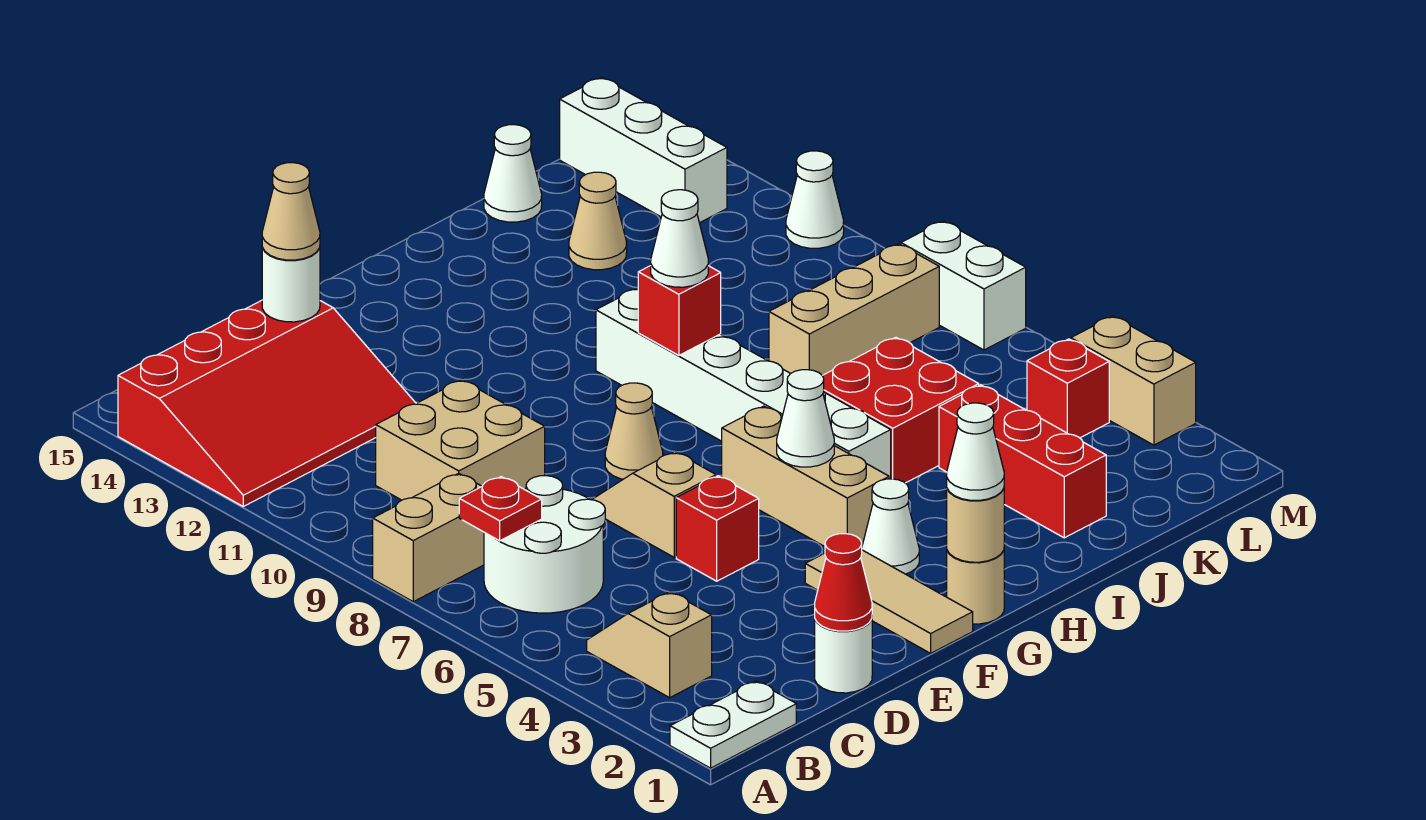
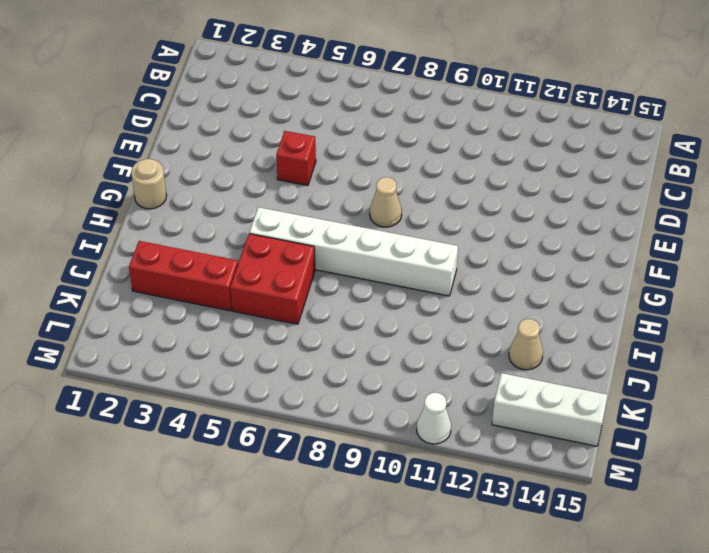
none -> white plate A1:B1 level 1
none -> tan brick A8:B8 level 1
none -> red slope A12:D14 level 1 top 14
none -> tan slope B3:B4 level 1 top 3

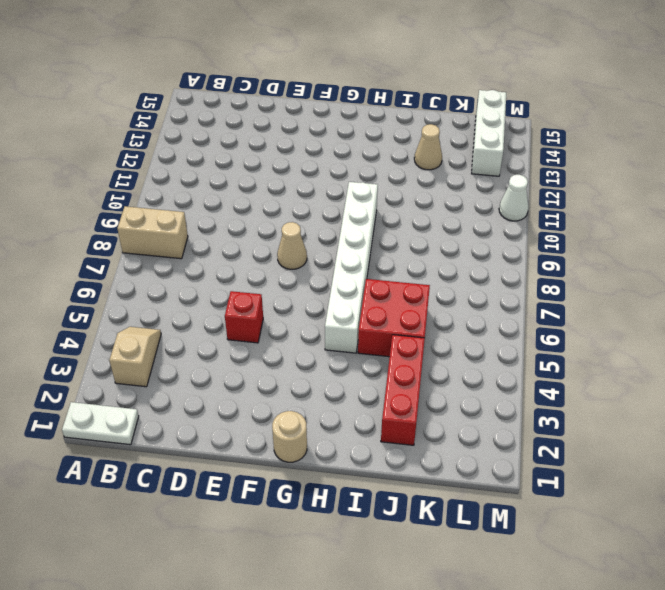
none -> red slope A12:D14 level 1 top 14
none -> white round brick B6:C7 level 1
none -> tan brick C9:D10 level 1
none -> white round brick D1 level 1

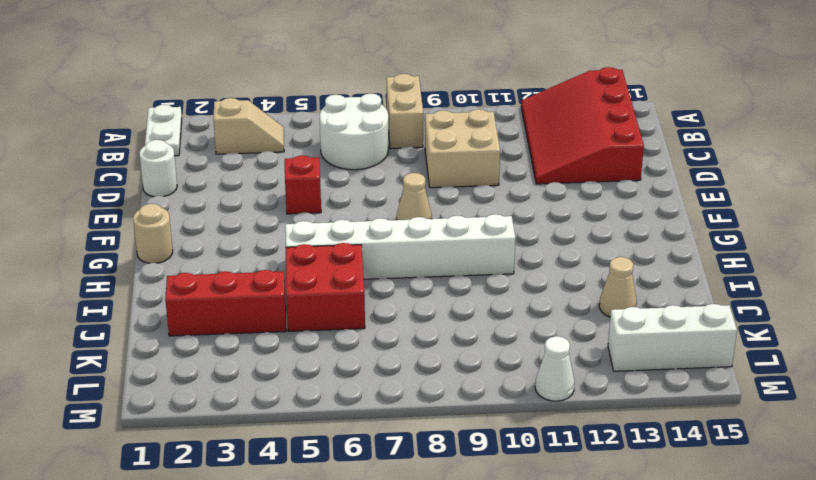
none -> tan slope E6:E7 level 1 top 6
none -> tan tile F1:F3 level 1
none -> white cone G3 level 1
none -> tan brick G4:G6 level 1

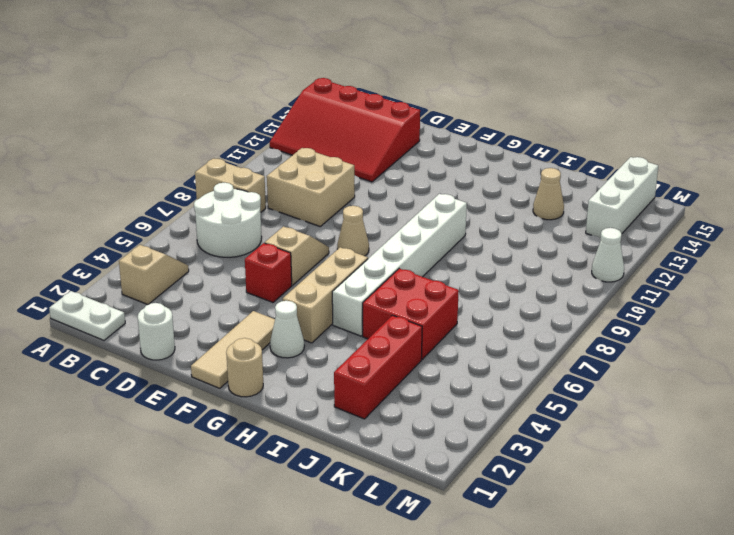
none -> tan brick J8:L8 level 1
none -> white cone J15 level 1
none -> red brick L4 level 1
none -> tan brick M3:M4 level 1

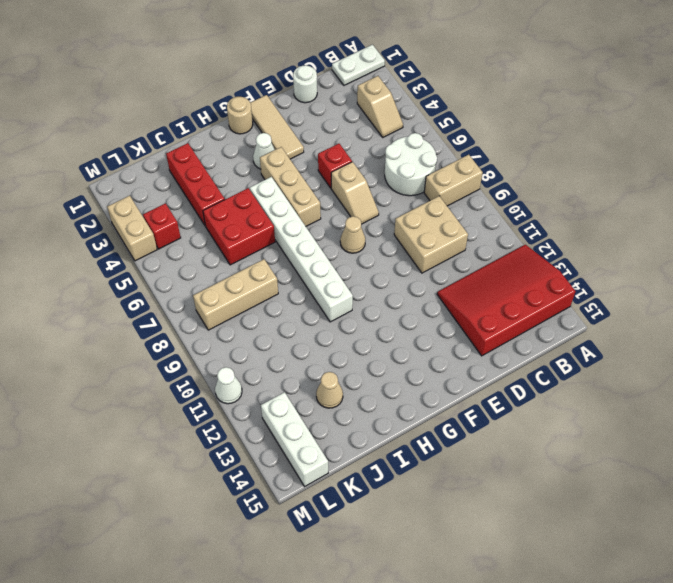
none -> white cone J15 level 1
none -> white brick M7:M8 level 1
none -> red plate B7 level 2
none -> red cone D1 level 2

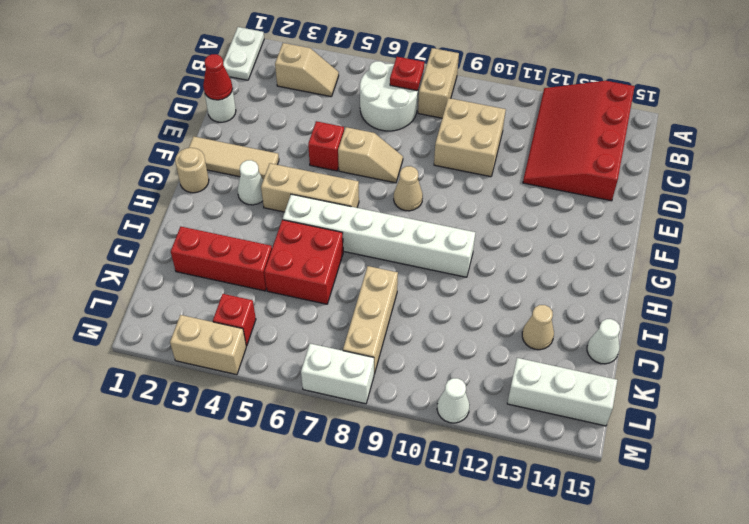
none -> white round brick D14 level 2
none -> tan round brick G1 level 2
none -> white cone G5 level 2
none -> red brick H9 level 2

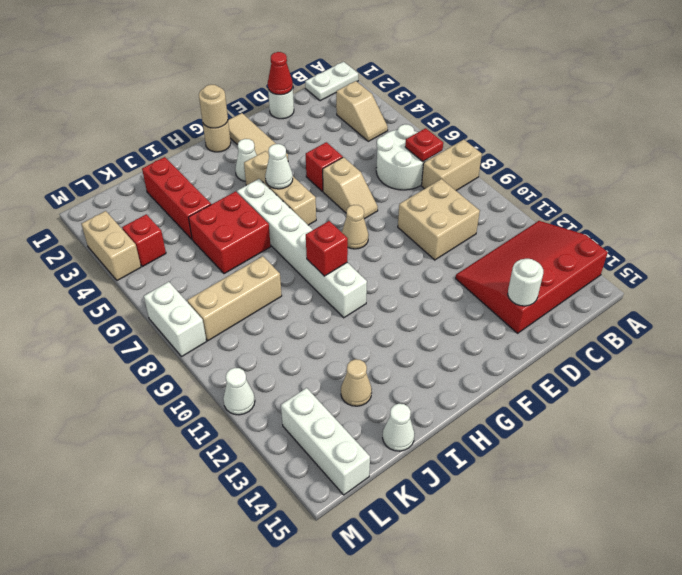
none -> tan cone D14 level 3
none -> white cone G1 level 3
none -> white cone H9 level 3

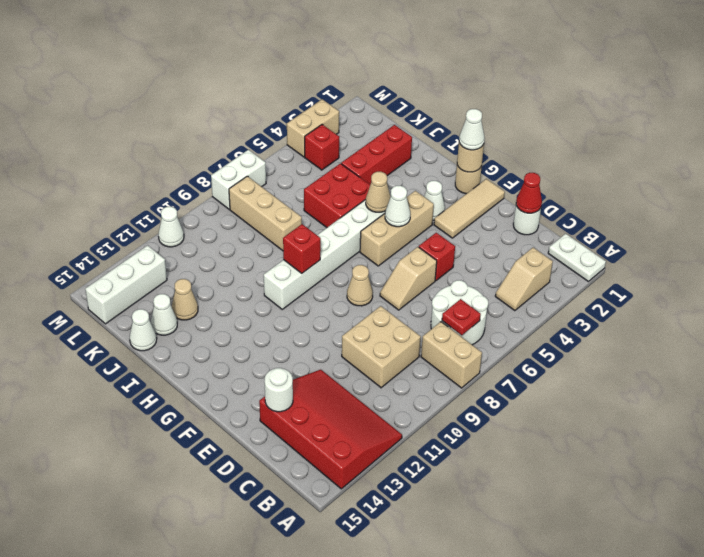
tan cone H5 level 2 -> tan cone D14 level 3
white cone J14 level 1 -> white cone H9 level 3

